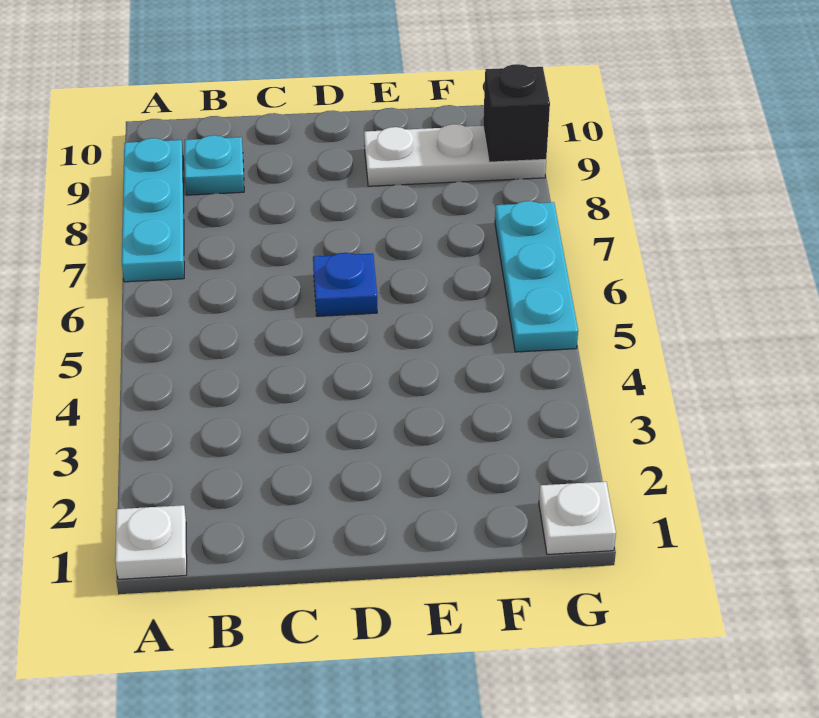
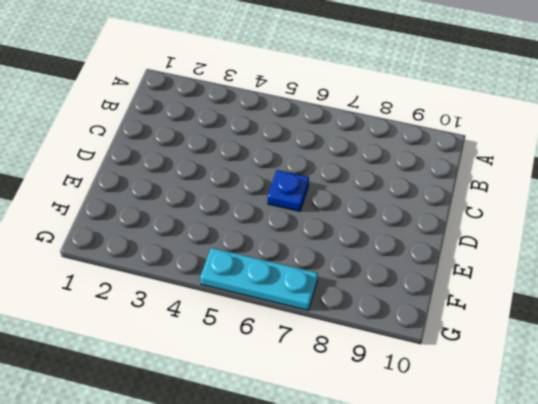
none -> white plate A1 level 1
none -> cyan plate A7:A9 level 1

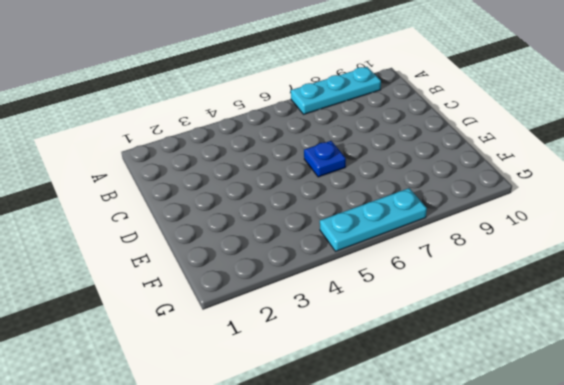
none -> white plate A1 level 1
none -> cyan plate B9 level 1

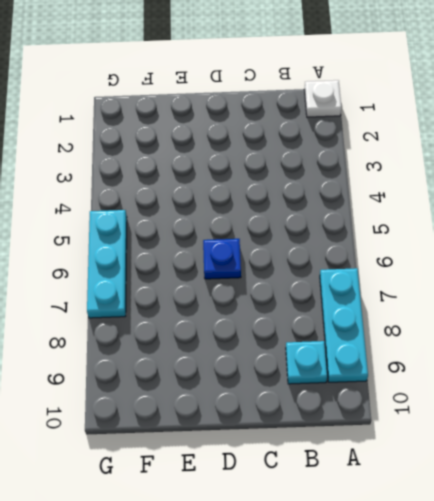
none -> white plate E9:G9 level 1
none -> white plate G1 level 1

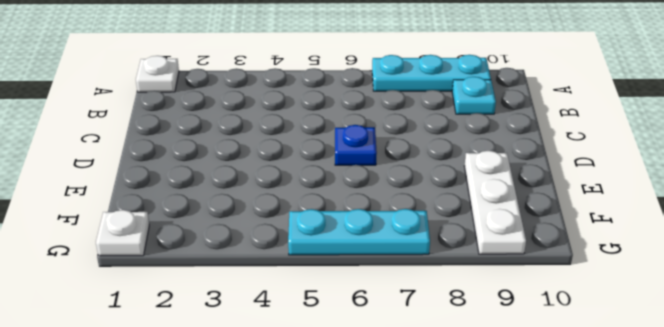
none -> black brick G9 level 2

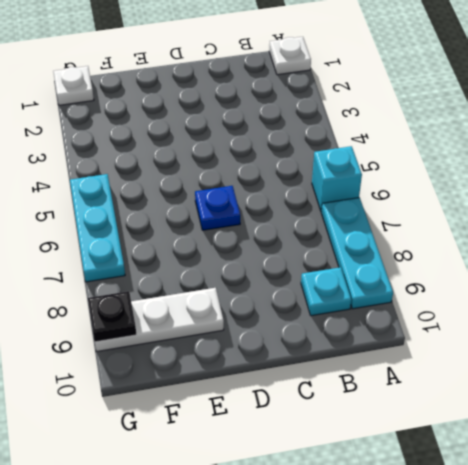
cyan brick A6 level 1 -> none
black plate G9 level 2 -> black brick G9 level 2

